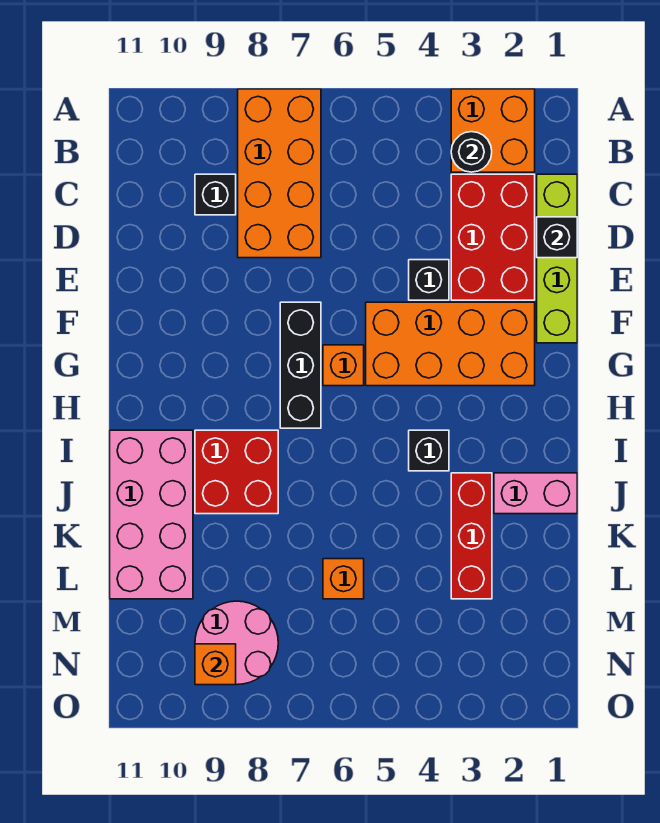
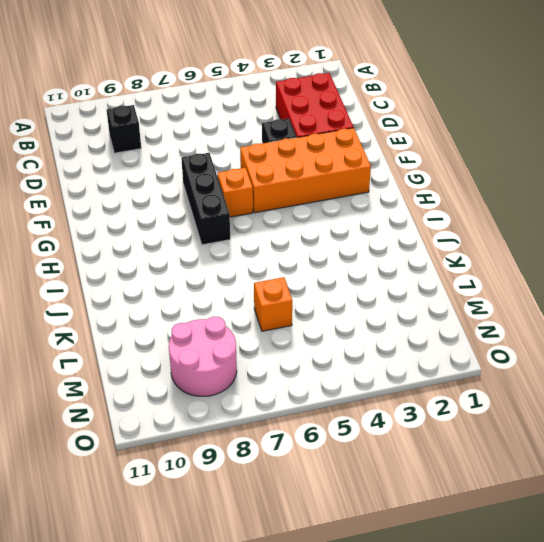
none -> orange brick A2:B3 level 1
none -> orange brick A7:D8 level 1
none -> lime brick C1:F1 level 1

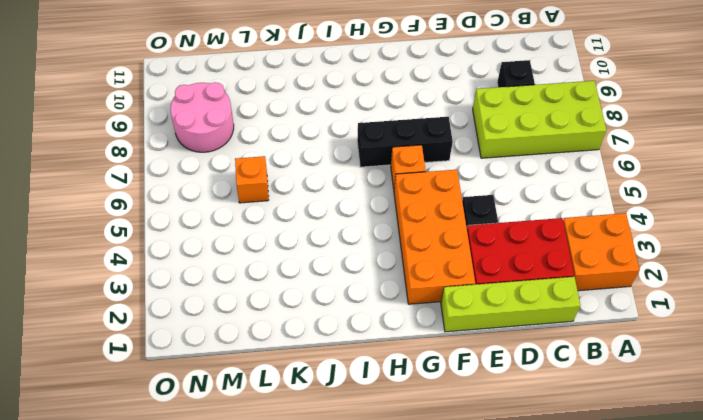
lime brick A7:D8 level 1 -> orange brick A7:D8 level 1
none -> black brick I4 level 1
none -> red brick I8:J9 level 1
none -> pink brick I10:L11 level 1

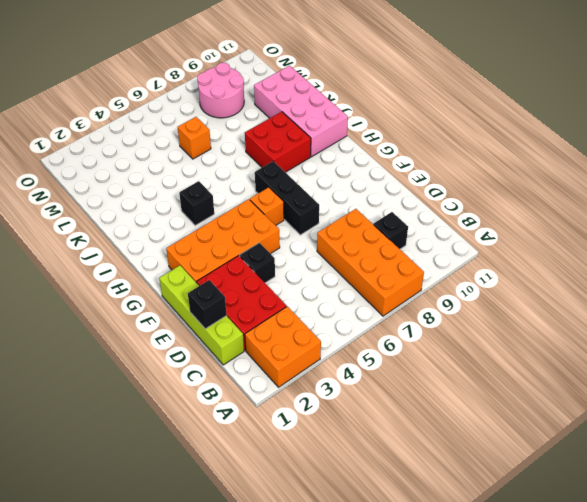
none -> pink brick J1:J2 level 1
none -> red brick J3:L3 level 1
none -> black round brick B3 level 2

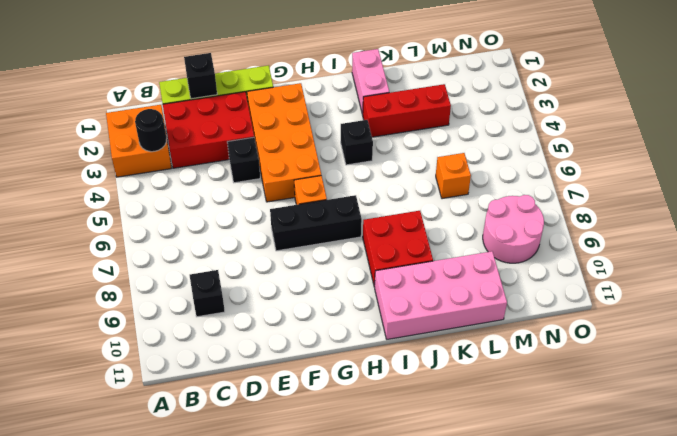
none -> orange brick A7:D8 level 1
none -> orange brick N9 level 2

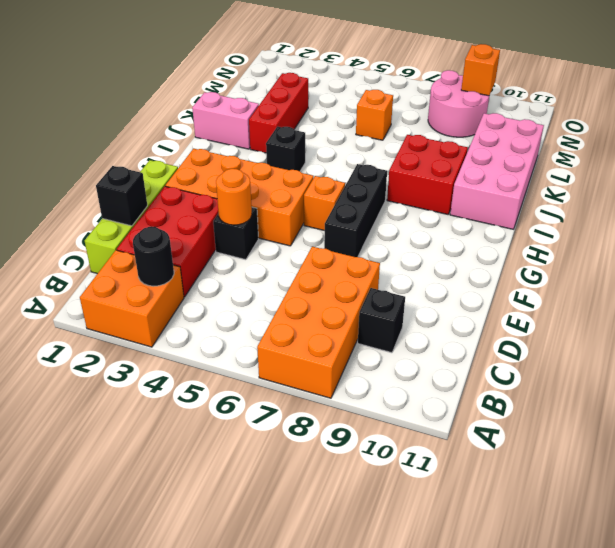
orange round brick E4 level 2 -> none

